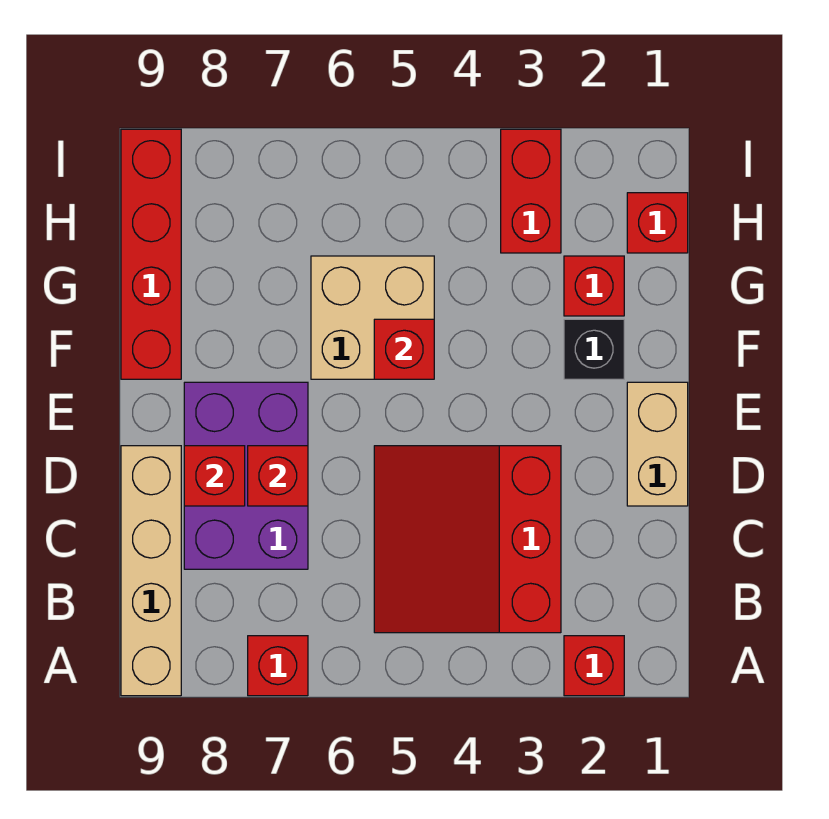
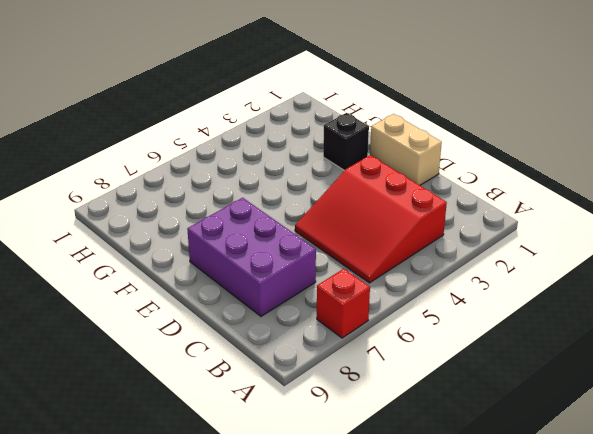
none -> red brick A2 level 1
none -> tan brick A9:D9 level 1
none -> tan brick F5:G6 level 1

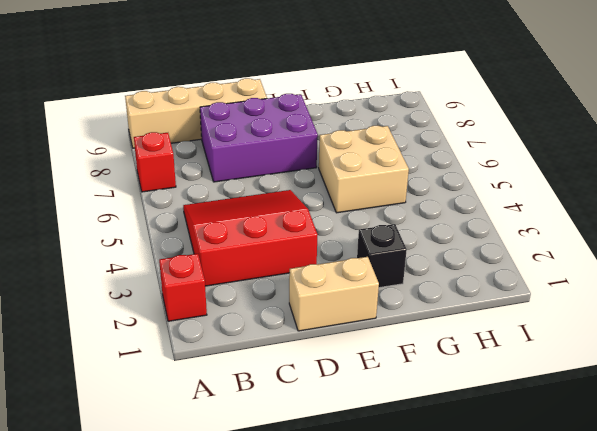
none -> red brick F9:I9 level 1
none -> red brick G2 level 1
none -> red brick H1 level 1

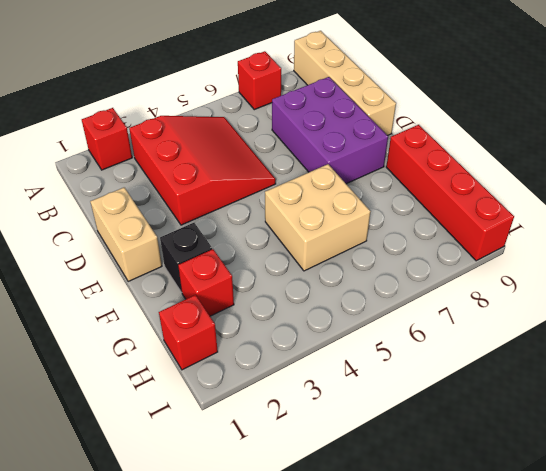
none -> red brick H3:I3 level 1
none -> red brick D7 level 2
none -> red brick D8 level 2

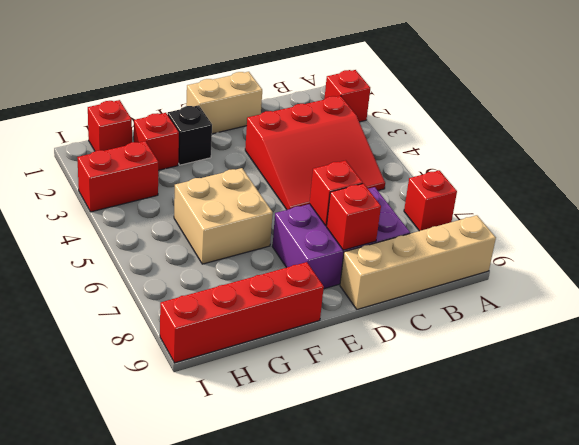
none -> red brick F5 level 2

